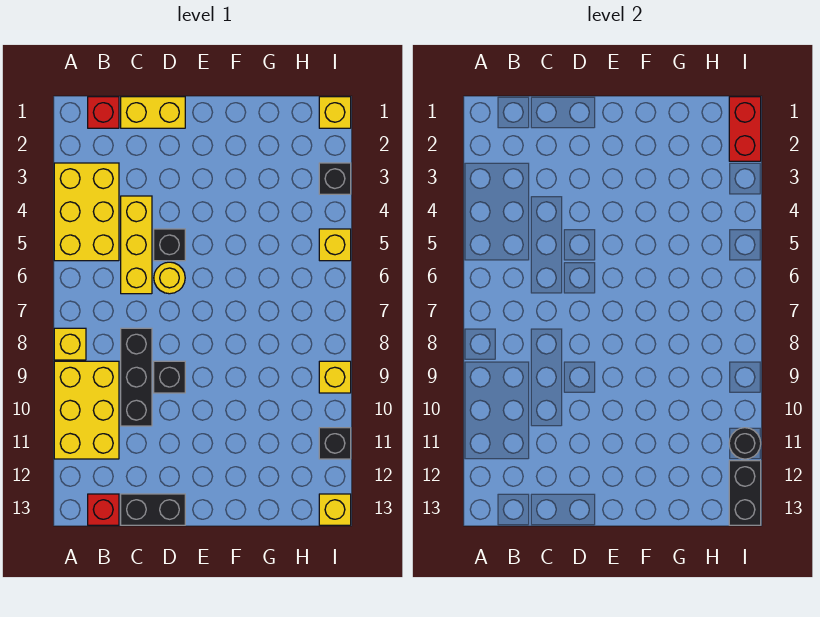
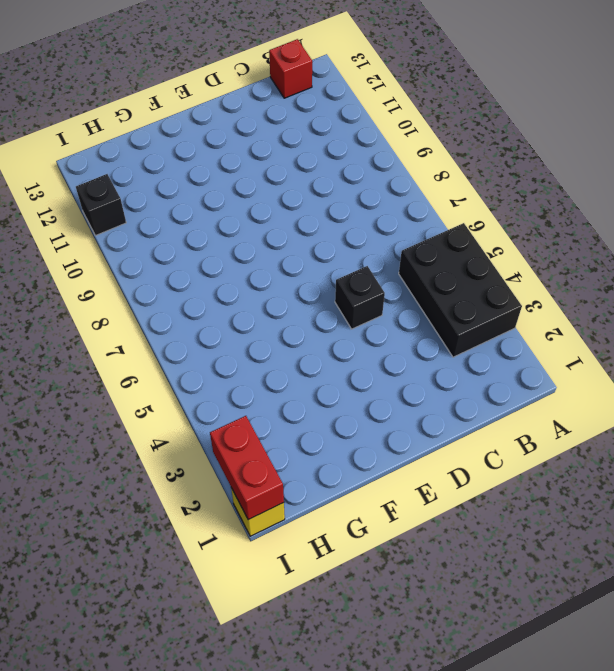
black brick A3:B5 level 1 -> yellow brick A3:B5 level 1
none -> yellow brick A8 level 1
none -> yellow brick A9:B11 level 1
none -> red brick B1 level 1

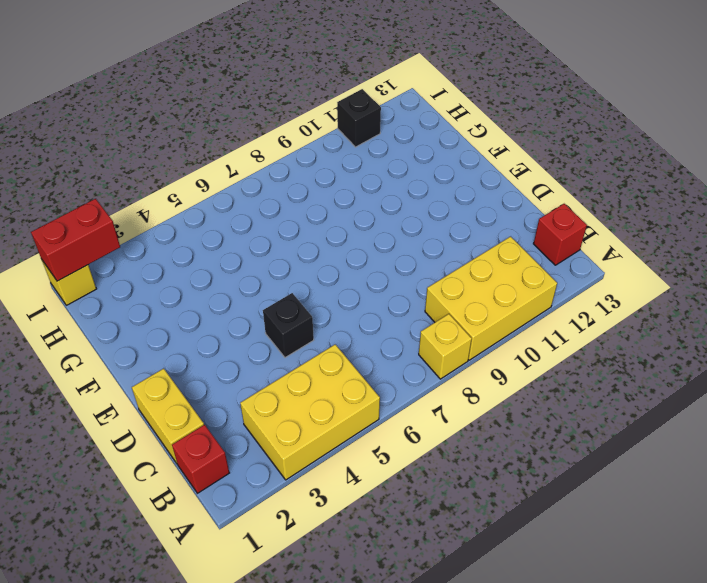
none -> yellow brick C4:C6 level 1
none -> black brick C8:C10 level 1
none -> black brick C13:D13 level 1

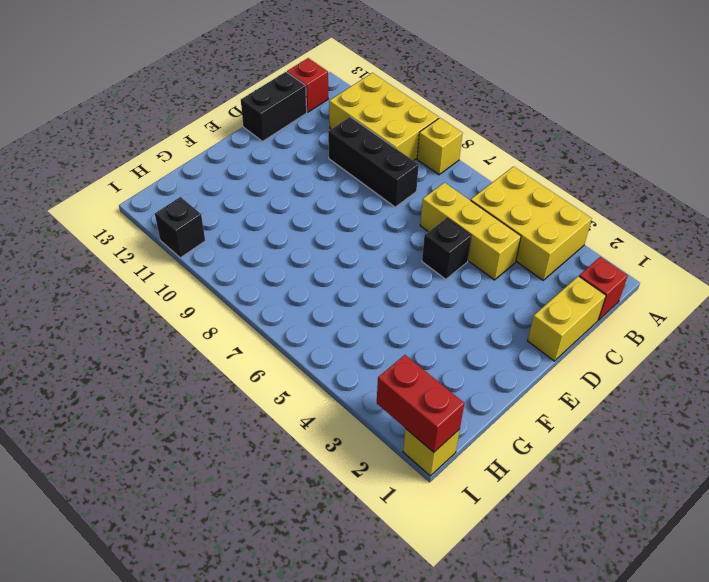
none -> yellow round brick D6 level 1
none -> black brick D9 level 1
none -> black brick I3 level 1

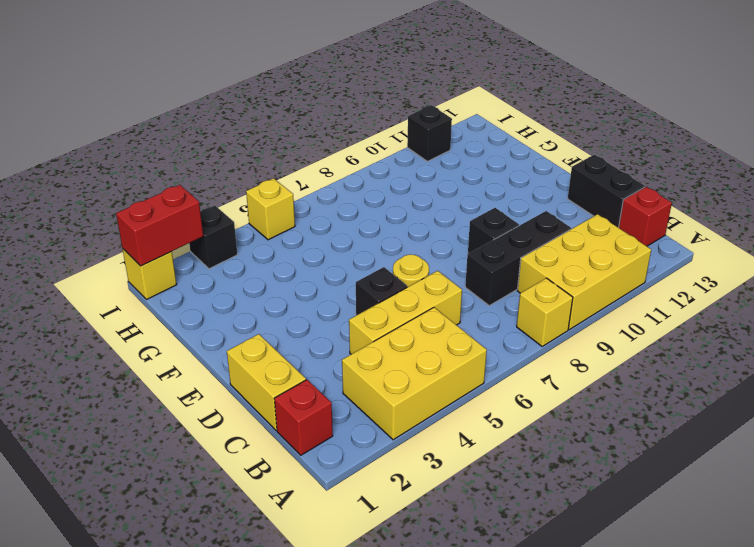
none -> yellow brick I9 level 1
none -> yellow brick I13 level 1
none -> black round brick I11 level 2

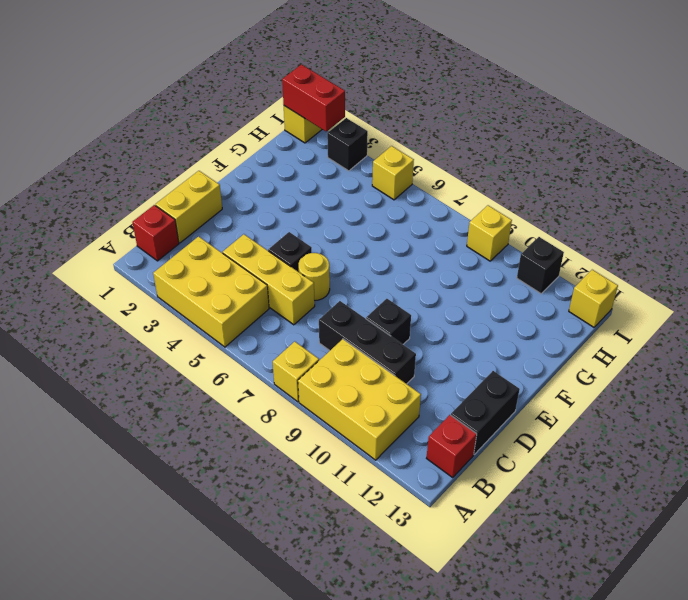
none -> black round brick I11 level 2
none -> black brick I12:I13 level 2

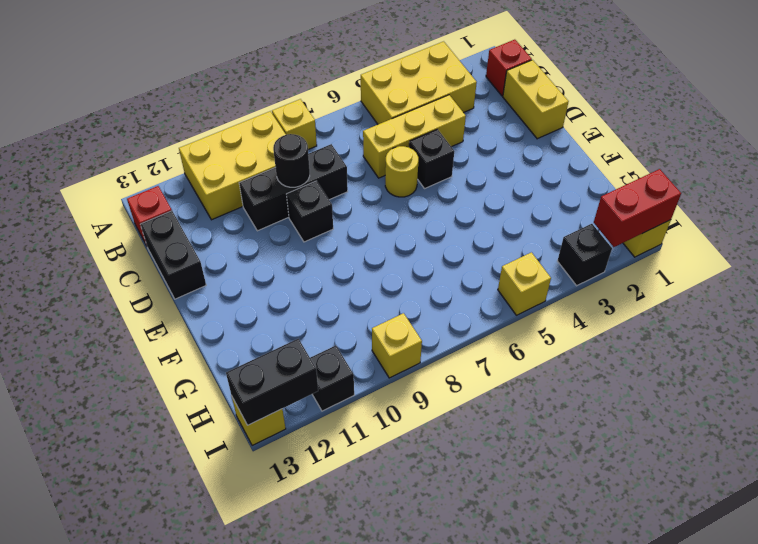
black round brick C9 level 2 -> black round brick I11 level 2

